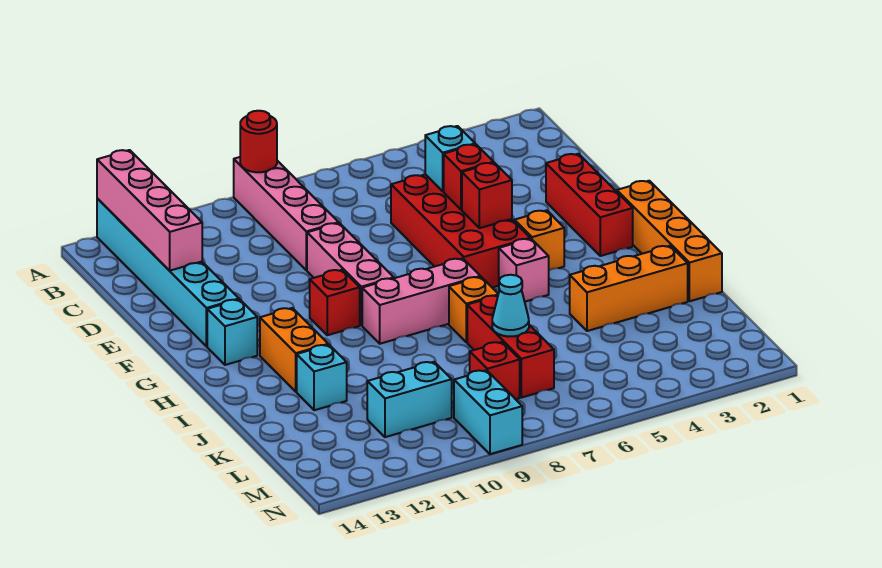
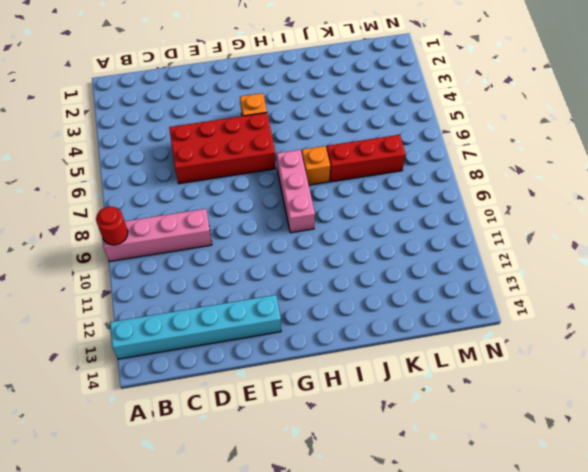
none -> red brick E2:G2 level 1
none -> pink brick E9:G9 level 1
none -> orange brick G1:J1 level 1

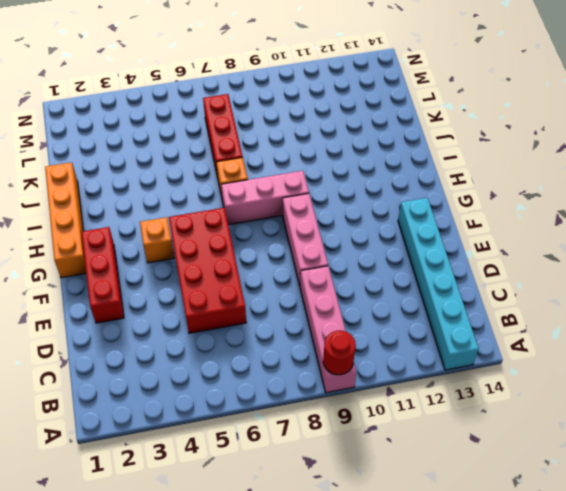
none -> red brick G10 level 1
none -> cyan brick G13 level 1
none -> pink brick H5 level 1

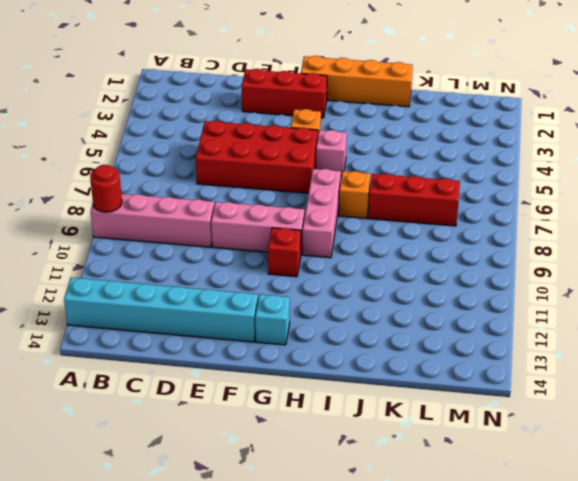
none -> orange brick H12:I12 level 1
none -> orange brick J2:J4 level 1
none -> cyan brick J12 level 1

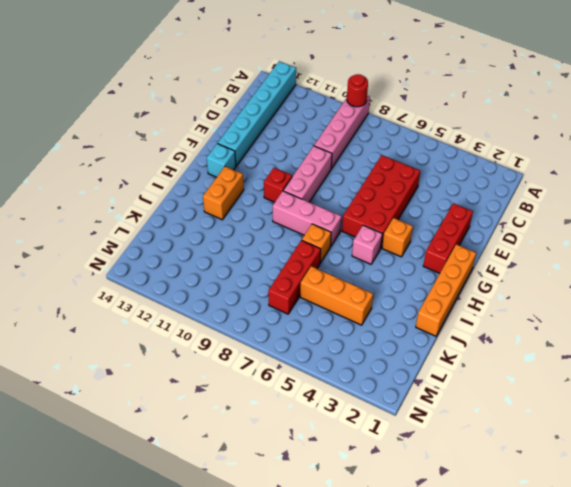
orange brick K4:K6 level 1 -> orange brick J2:J4 level 1
none -> cyan brick J12 level 1
none -> red brick L8 level 1
none -> cyan brick L10:L11 level 1

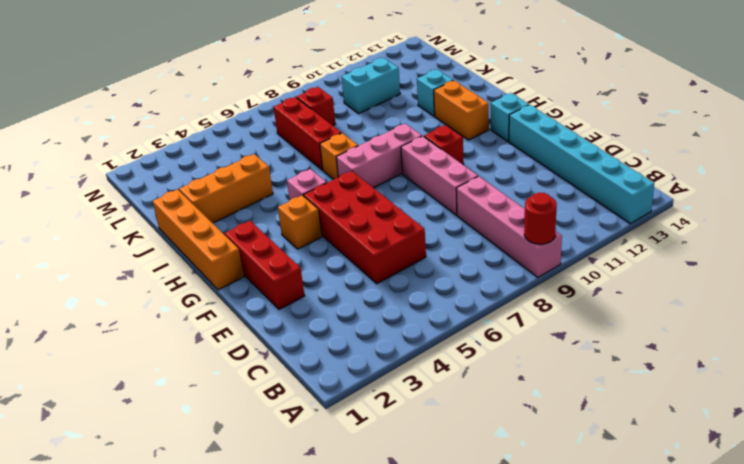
none -> cyan brick M9:N9 level 1
none -> pink brick A13:D13 level 2
none -> cyan brick D5 level 2

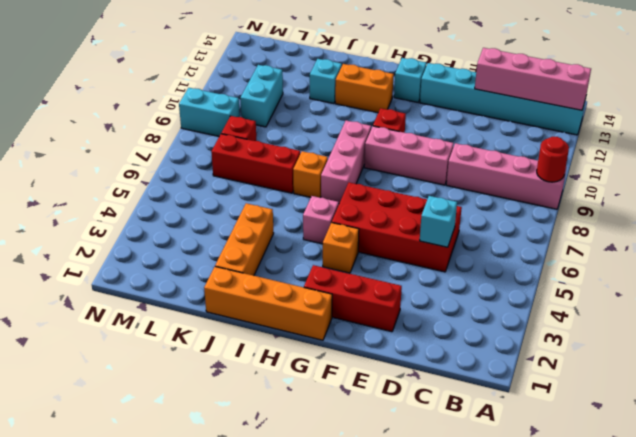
none -> red brick E5 level 2
none -> red brick F5 level 2
none -> cyan cone K7 level 2

